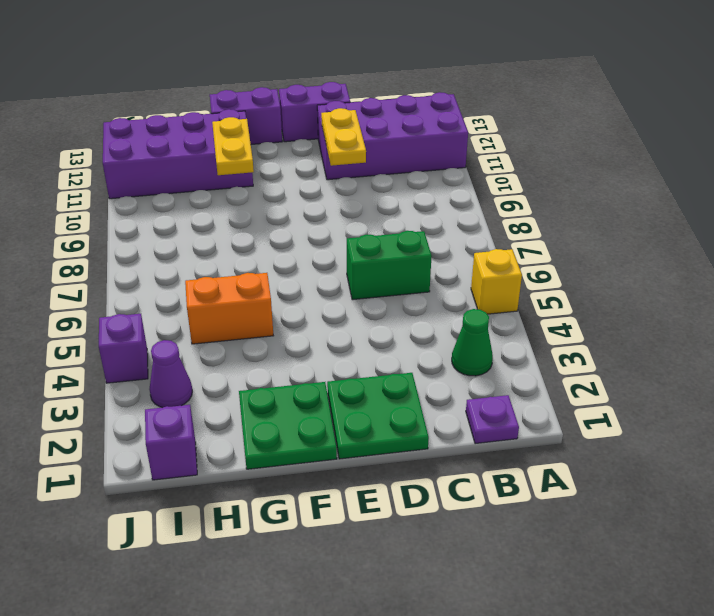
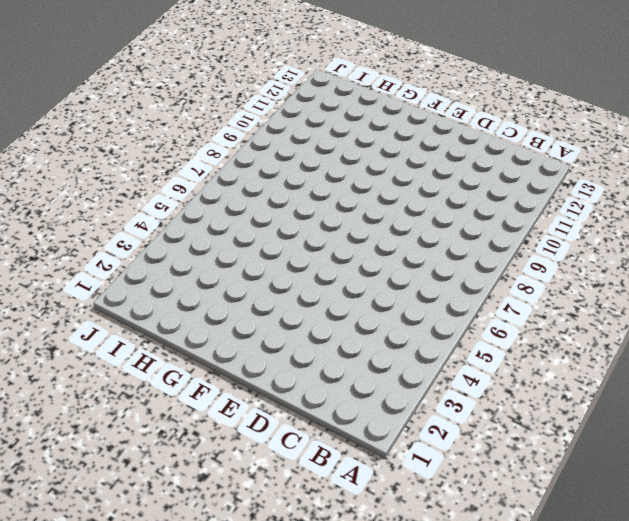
none -> yellow brick A5 level 1
none -> purple brick A11:D12 level 1
none -> purple plate B1 level 1

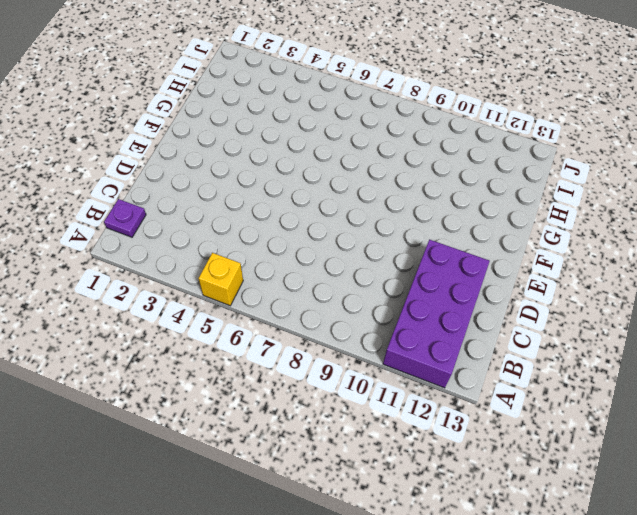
none -> green cone B3 level 1
none -> green brick C6:D6 level 1
none -> green plate D1:E2 level 1

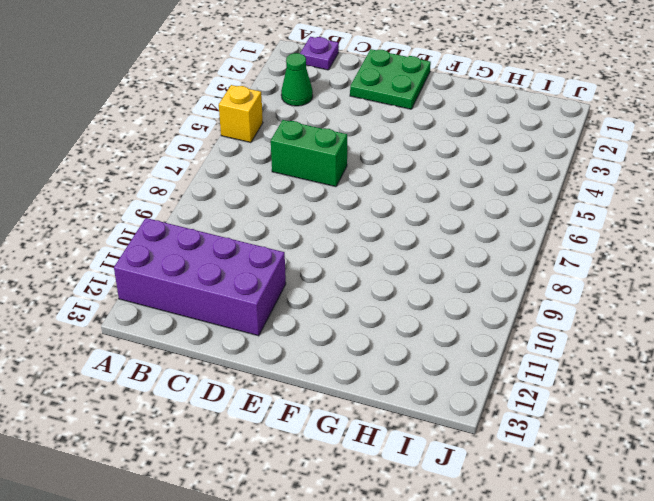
none -> purple brick D13:E13 level 1
none -> green plate F1:G2 level 1
none -> purple brick F13:G13 level 1

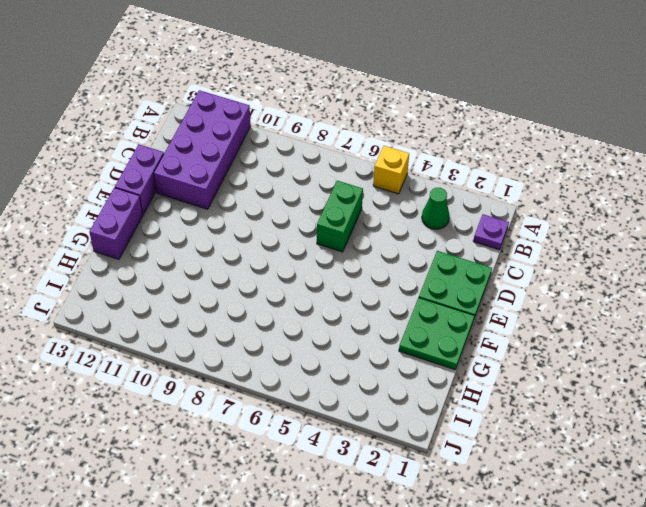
none -> orange brick G5:H5 level 1
none -> purple brick G11:J12 level 1
none -> purple brick I1 level 1

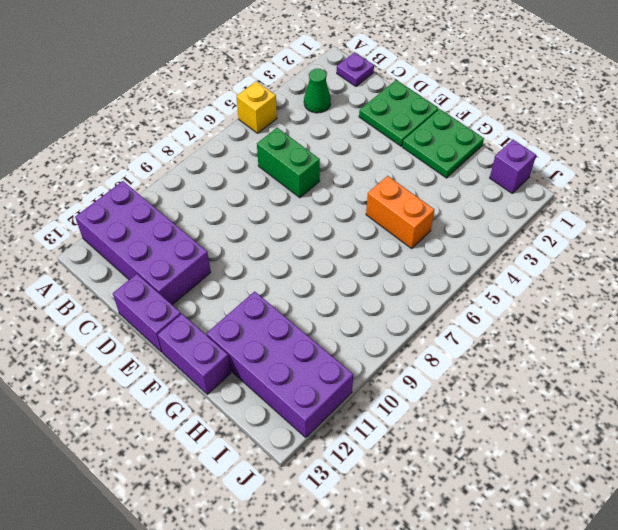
none -> purple cone I3 level 1
none -> purple brick J4 level 1
none -> yellow plate D10:D11 level 2

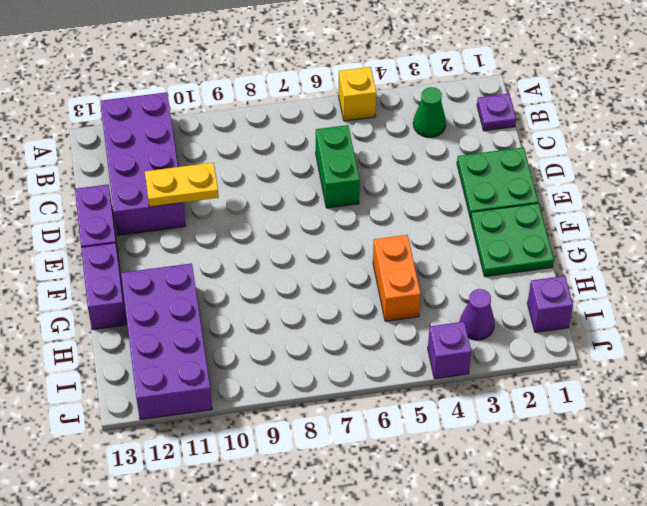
none -> yellow plate G10:G11 level 2

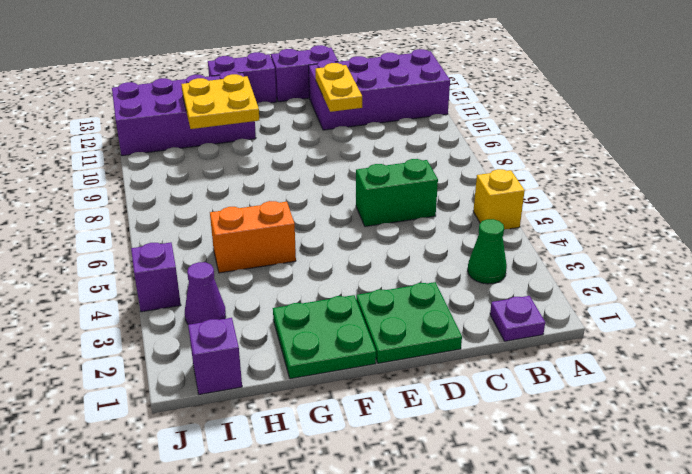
yellow plate G10:H11 level 2 -> yellow plate G10:G11 level 2

